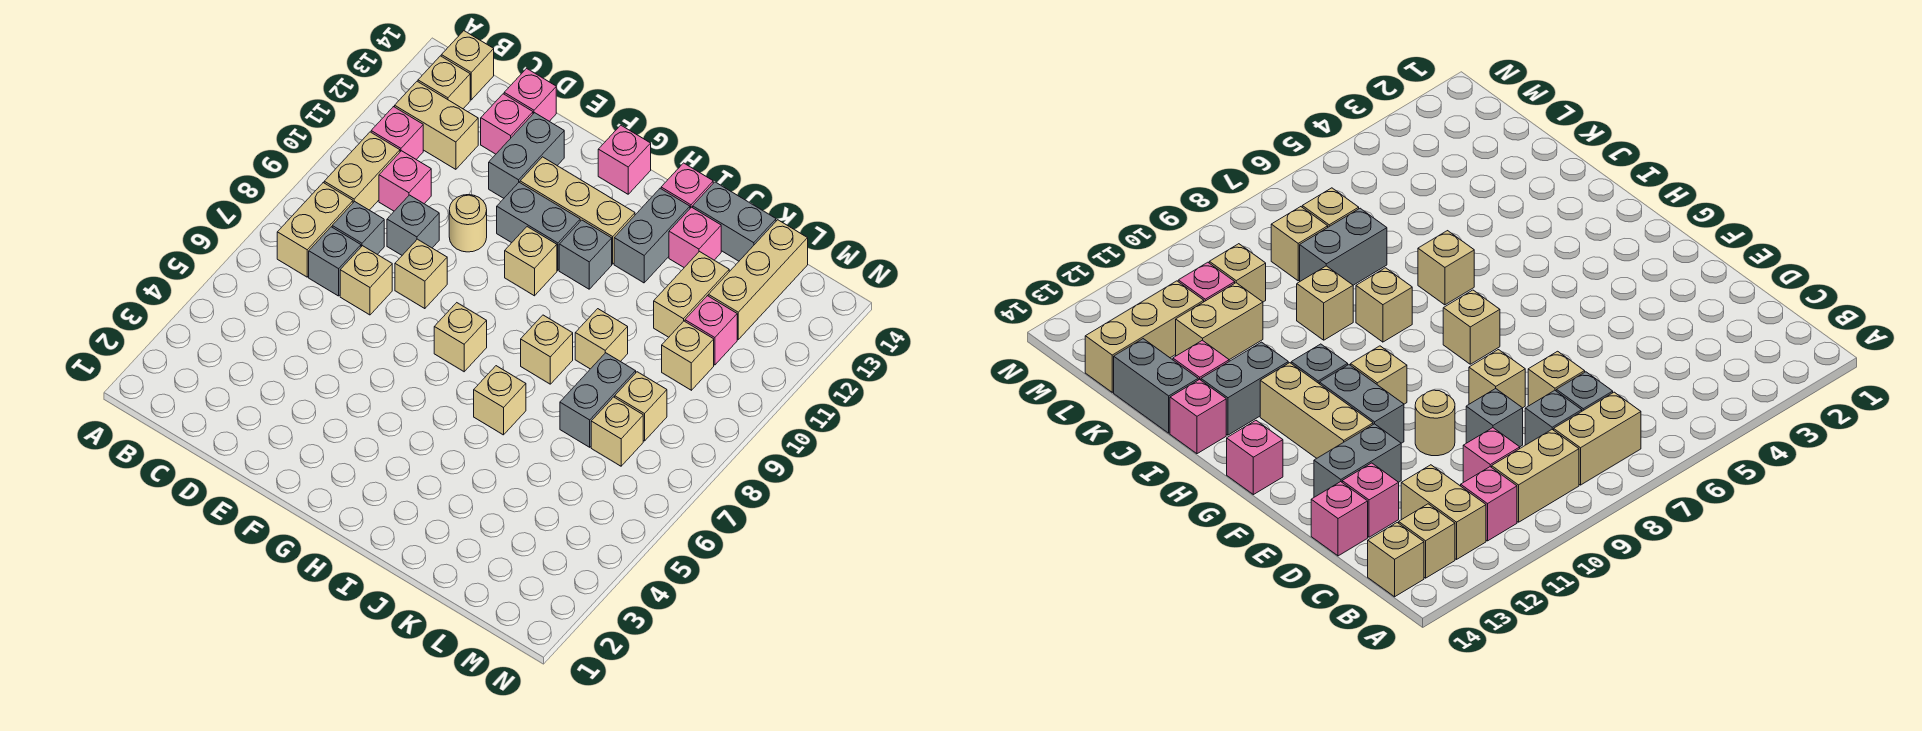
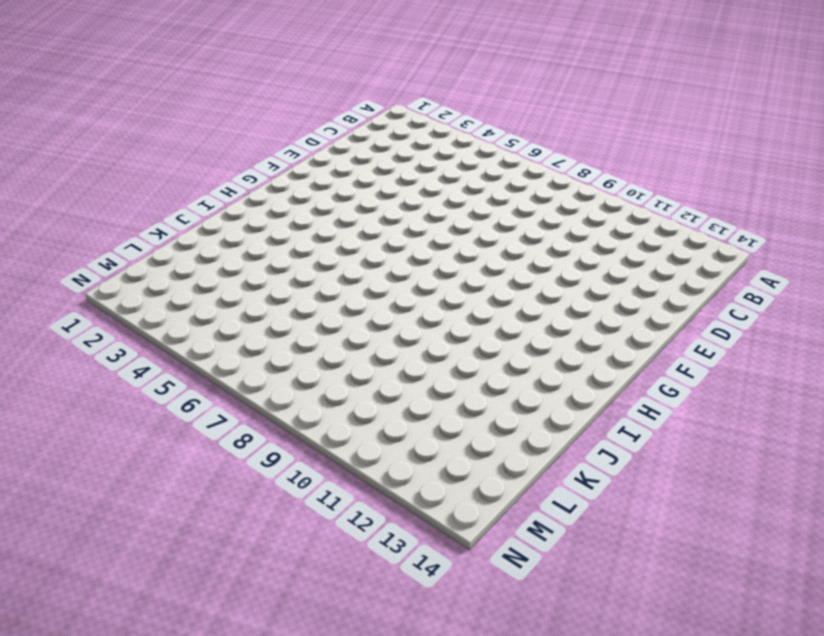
none -> tan brick B7:B8 level 1
none -> tan brick B9:B10 level 1
none -> pink brick B11 level 1
none -> tan brick B12:C12 level 1

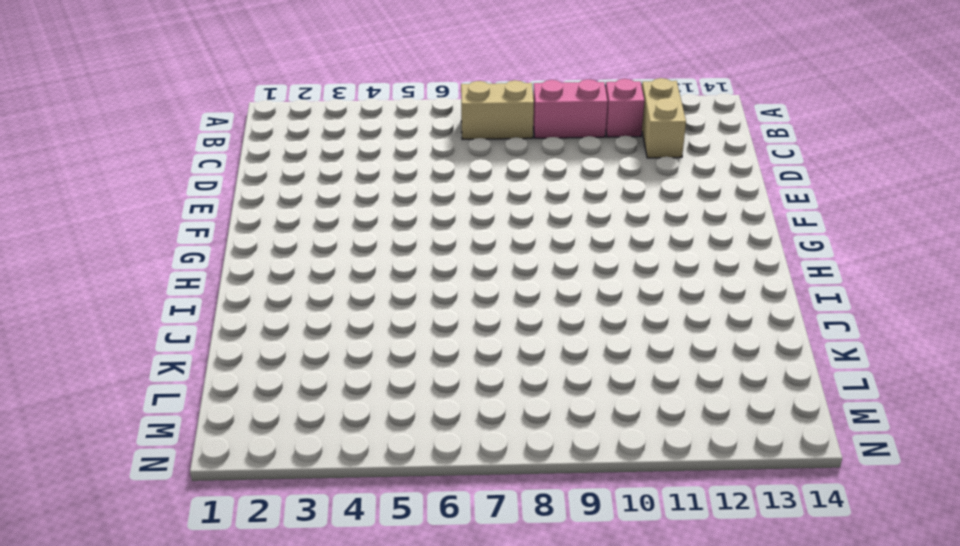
pink brick B9:B10 level 1 -> tan brick B9:B10 level 1
none -> tan brick B13 level 1
none -> tan brick B14 level 1
none -> grey brick C7 level 1
none -> grey brick C8 level 1

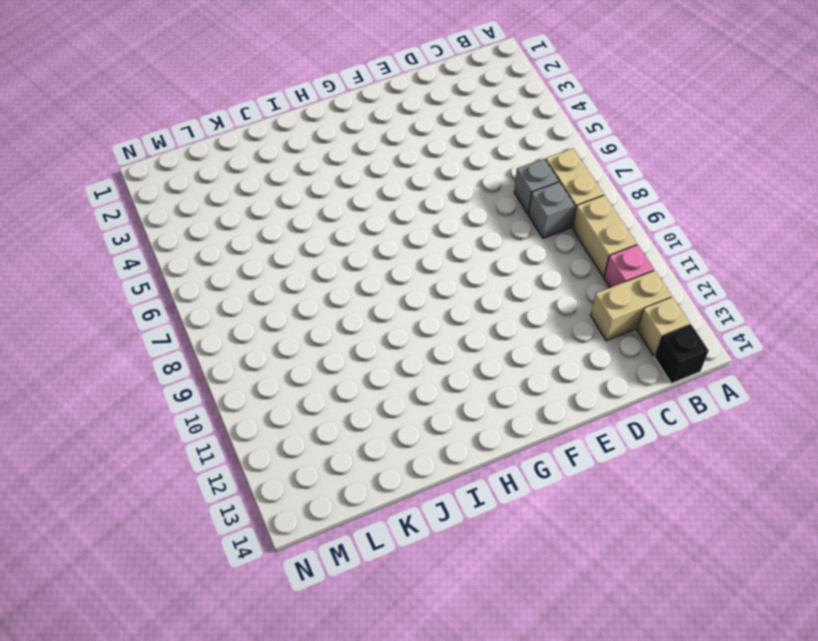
black brick B14 level 1 -> tan brick B14 level 1
none -> pink brick C10 level 1
none -> tan brick D7 level 1
none -> grey brick D9 level 1
none -> pink brick D13 level 1

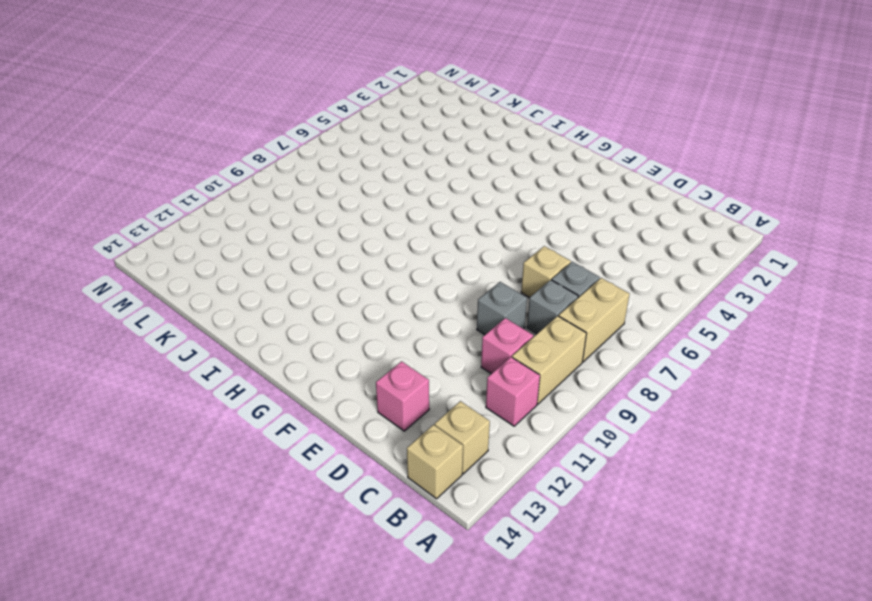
none -> tan brick B12:C12 level 1
none -> pink brick D14 level 1
none -> tan brick E8 level 1
none -> tan round brick E10 level 1

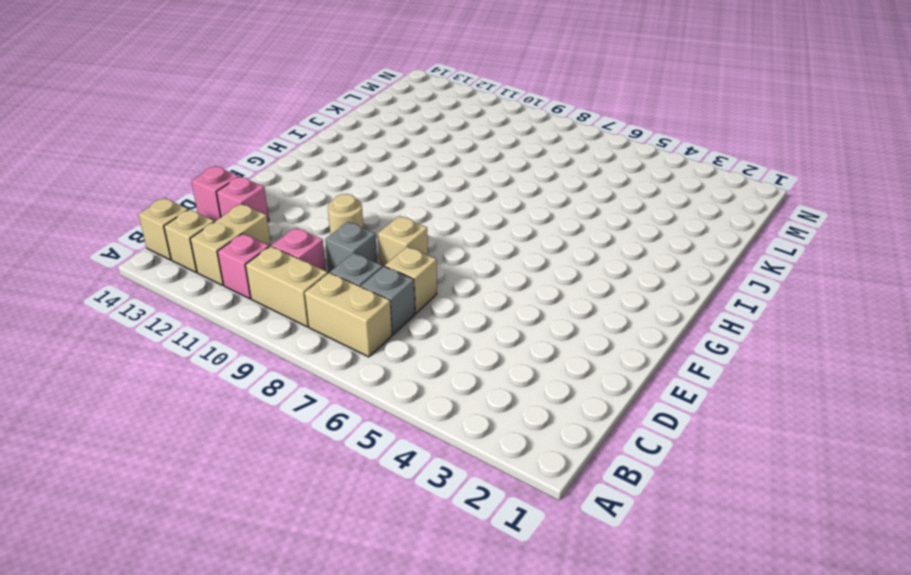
none -> grey brick E12:E13 level 1
none -> grey brick F11:G11 level 1
none -> tan brick F12:H12 level 1
none -> tan brick G7 level 1

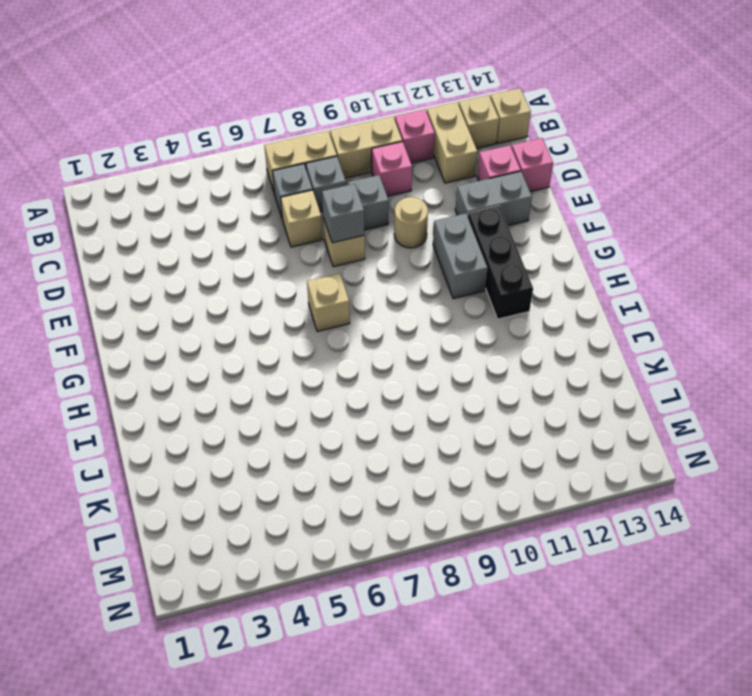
grey brick E8 level 2 -> grey brick H11 level 1
black brick F12:H12 level 1 -> tan brick F12:H12 level 1
none -> tan brick G10 level 1
none -> pink brick G14 level 1
none -> tan brick I6 level 1
none -> tan brick I8 level 1

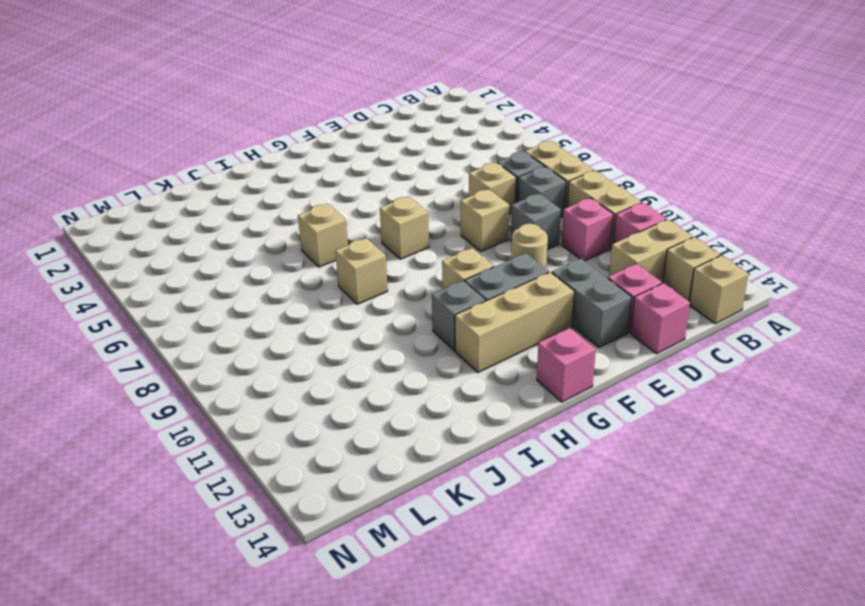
none -> grey brick I12:I13 level 1
none -> pink brick I14 level 1
none -> tan brick J9 level 1
none -> pink brick J13 level 1

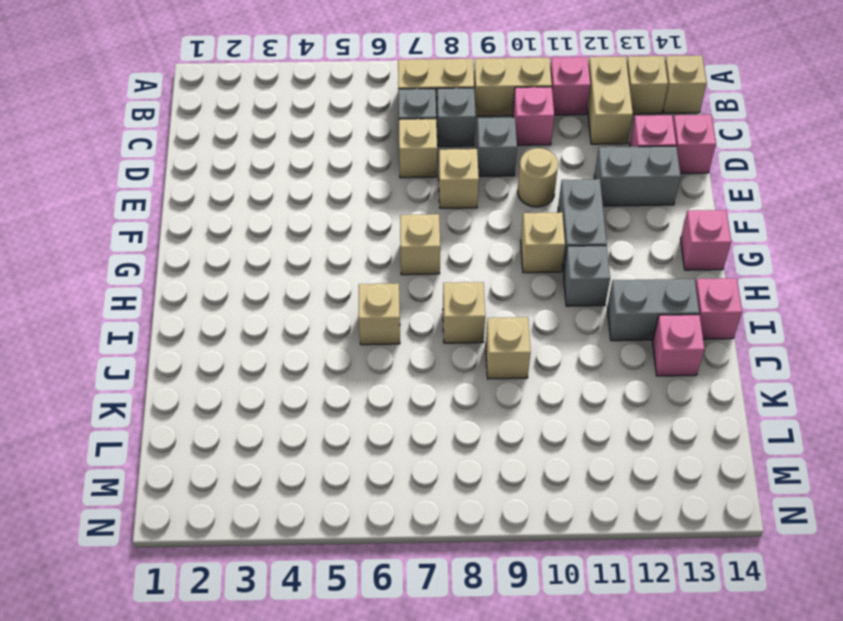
none -> tan brick F12:H12 level 1
none -> grey brick J14:K14 level 1
none -> grey brick K7:K8 level 1
none -> tan brick K11:K12 level 1

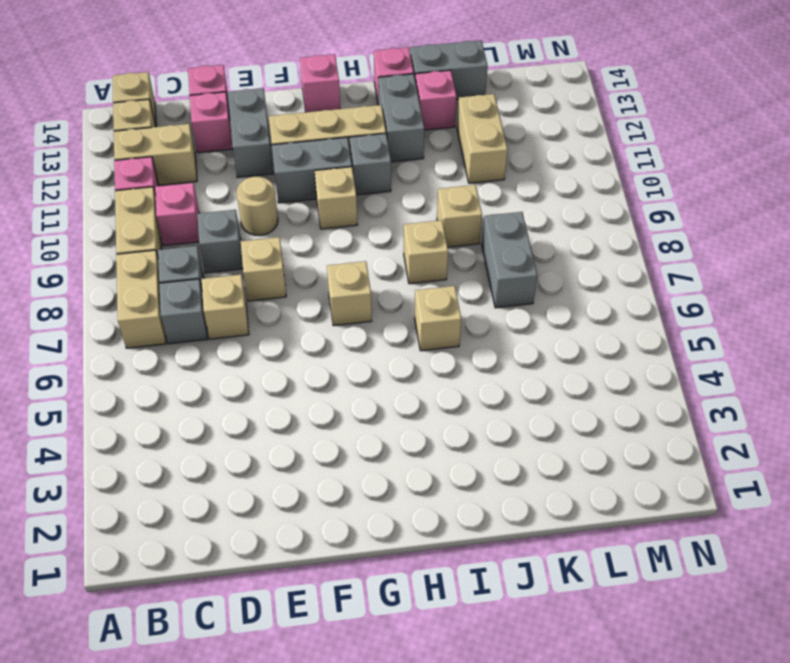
none -> tan brick L7 level 1
none -> tan brick L8 level 1
none -> tan brick L10 level 1
none -> pink brick L11 level 1

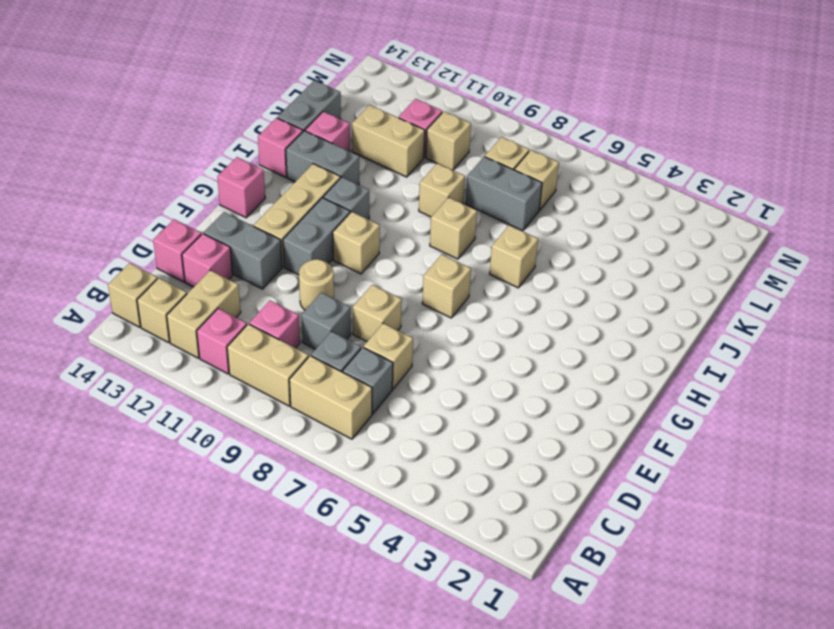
none -> tan brick L12:L14 level 1

